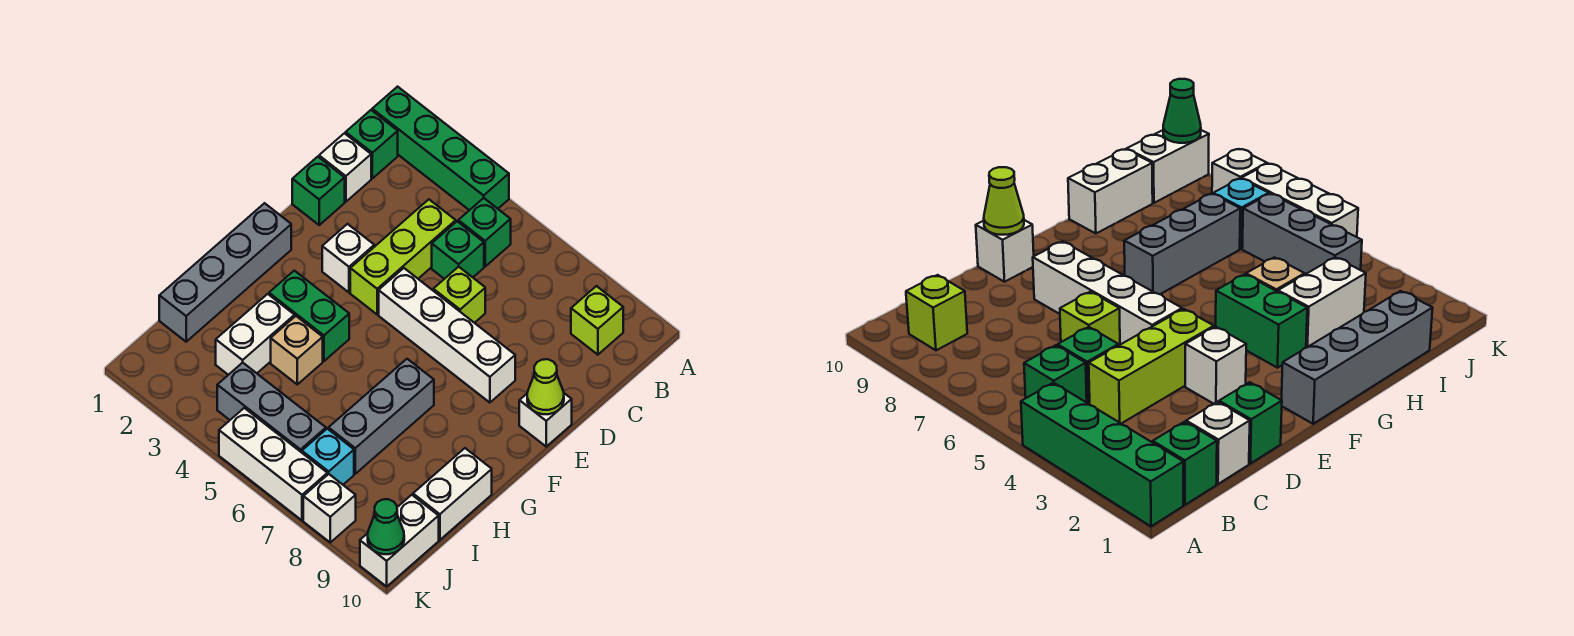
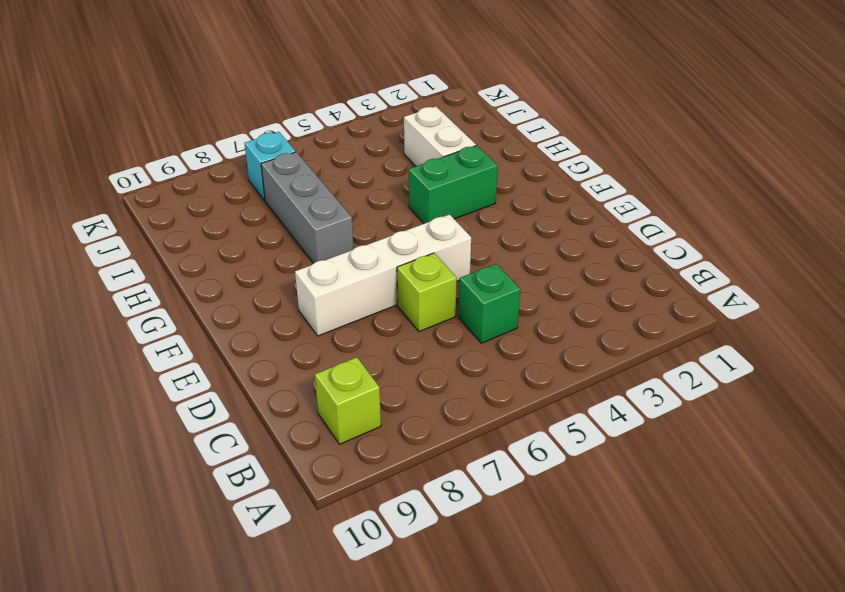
none -> green brick A1:A4 level 1
none -> green brick B1 level 1
none -> green brick B5 level 1

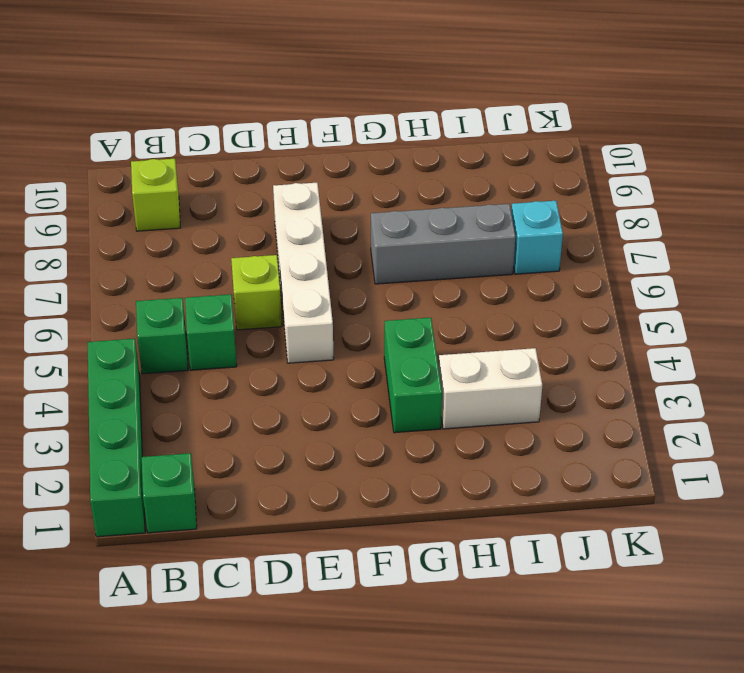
none -> white brick C1 level 1
none -> lime brick C4:E4 level 1
none -> green brick D1 level 1

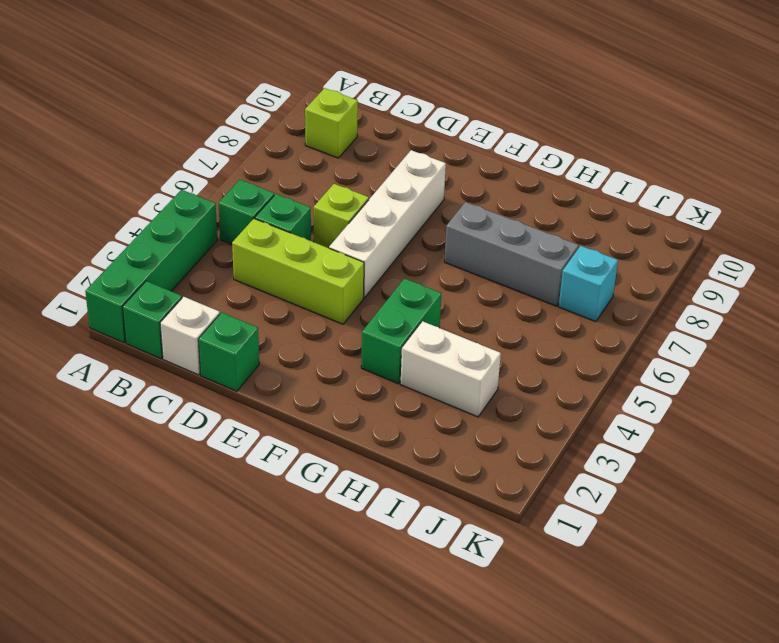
none -> white brick E3 level 1
none -> white brick E10 level 1
none -> grey brick F1:I1 level 1

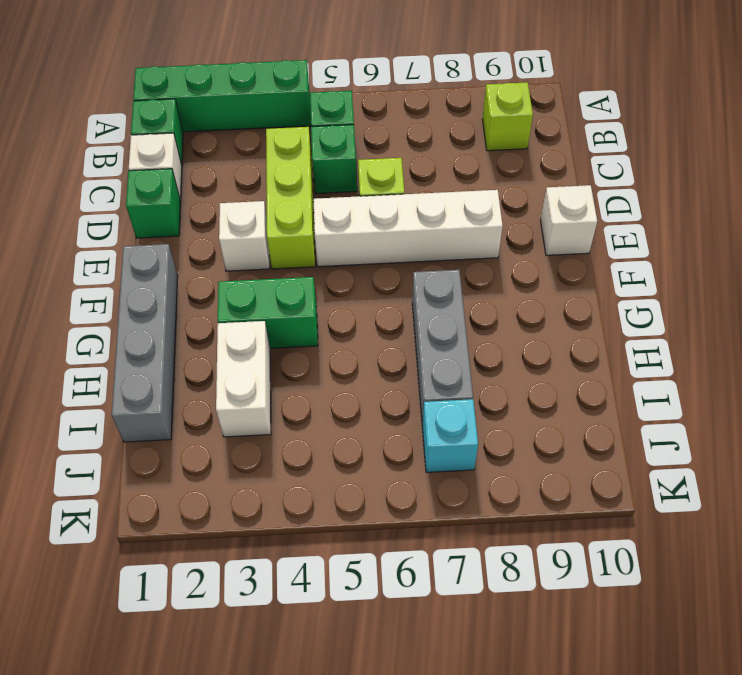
none -> tan brick H4 level 1
none -> white brick H10:I10 level 1
none -> grey brick J4:J6 level 1

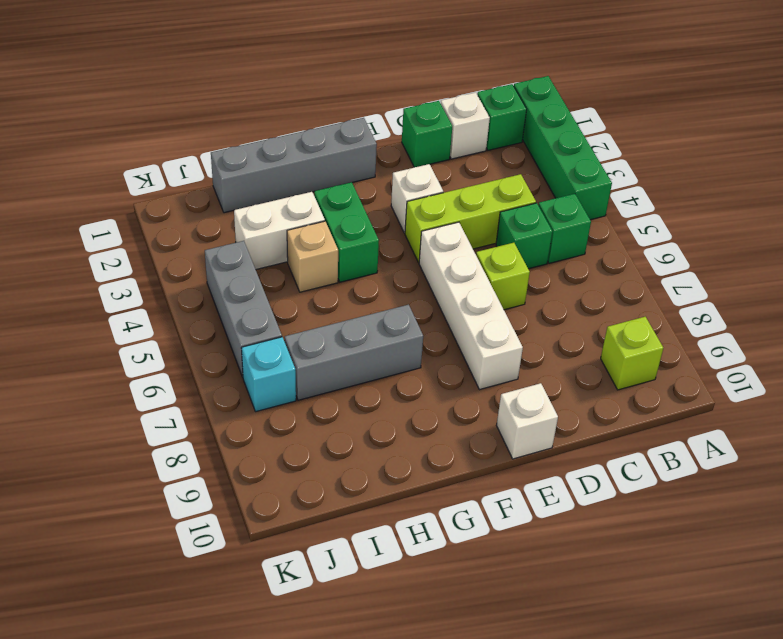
none -> white brick H10:I10 level 1
none -> white brick J10:K10 level 1
none -> white brick K5:K7 level 1

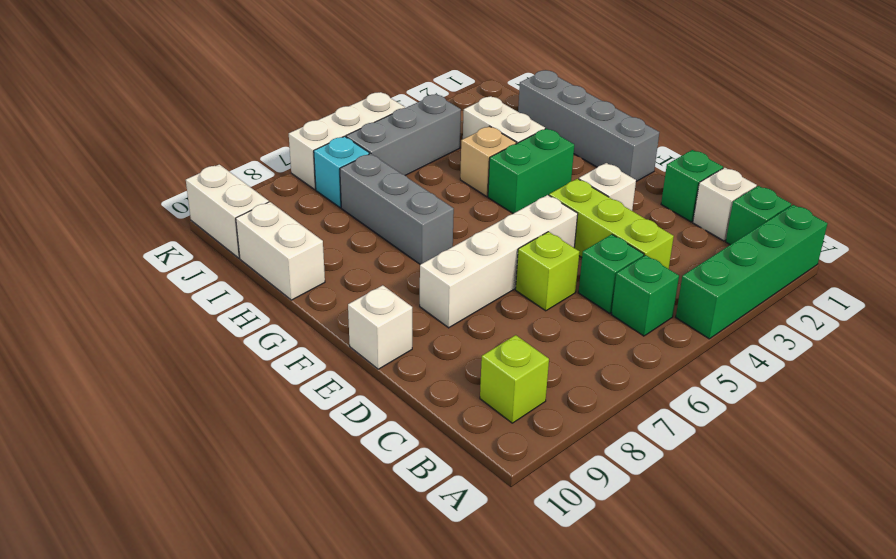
none -> white brick K8 level 1
none -> lime cone E10 level 2
none -> green cone K10 level 2

